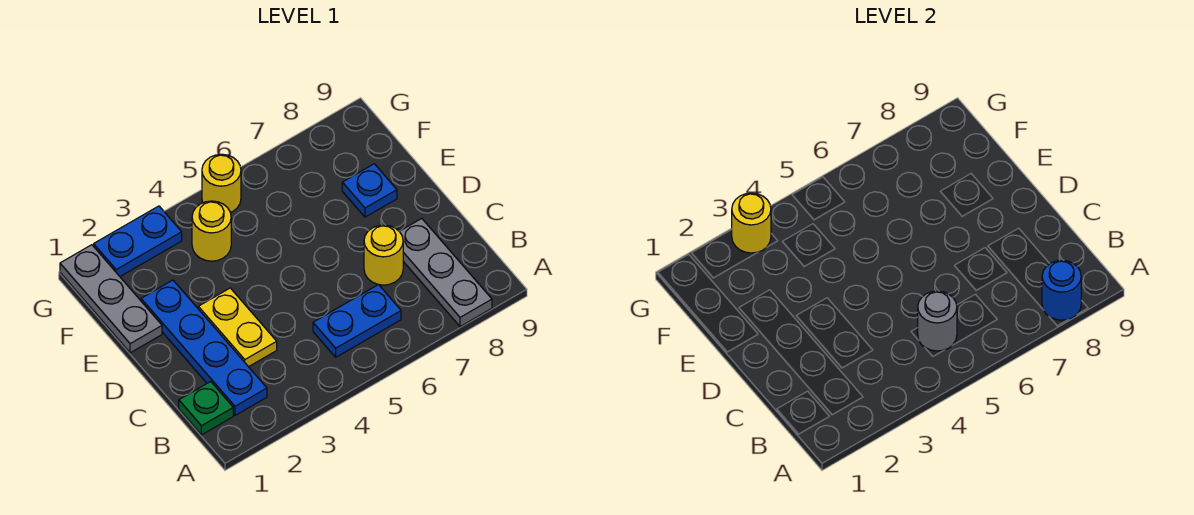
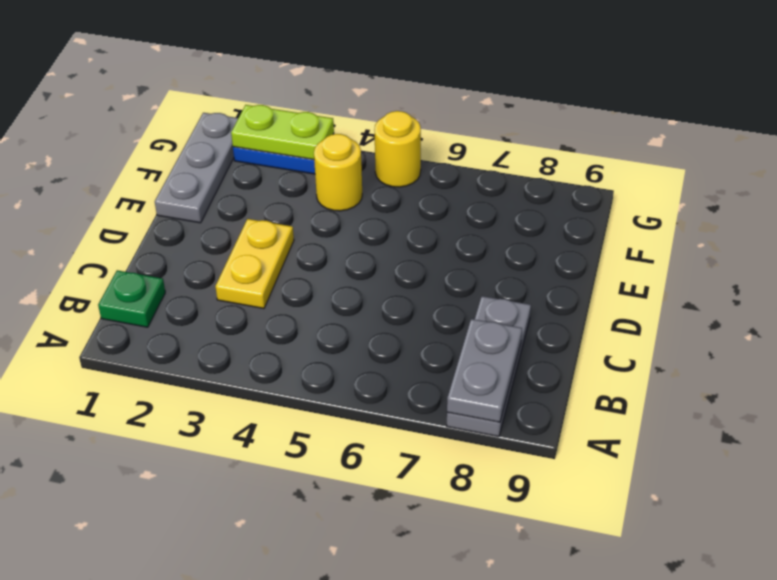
grey plate A8:B8 level 2 -> blue round brick A8 level 2
lime plate G2:G3 level 2 -> yellow round brick G3 level 2
none -> blue plate B2:E2 level 1
none -> blue plate B5:B6 level 1
none -> yellow round brick C7 level 1

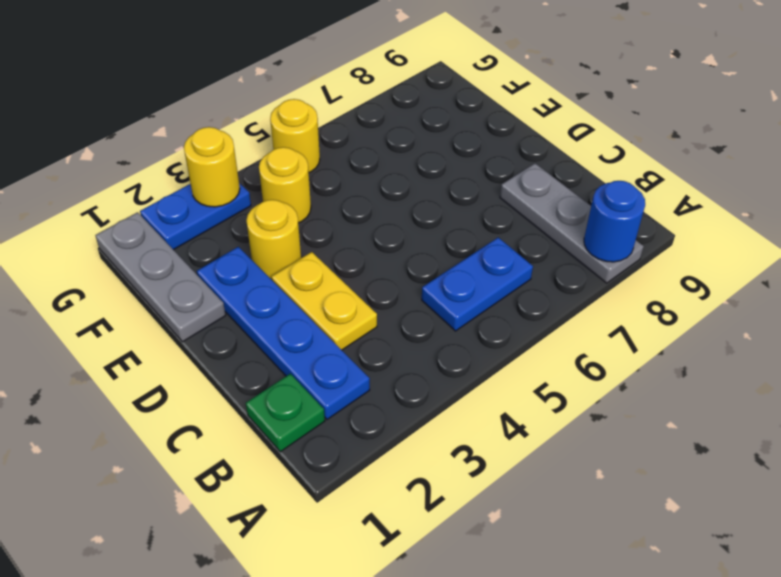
yellow round brick E3 level 1 -> yellow round brick C7 level 1
none -> blue plate E8 level 1
none -> grey round brick B5 level 2

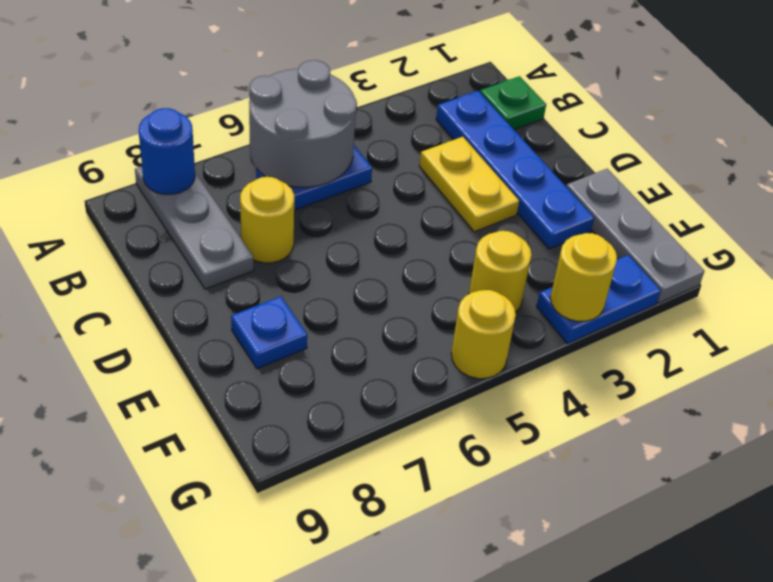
grey round brick A5:B6 level 2 -> grey round brick B5 level 2

